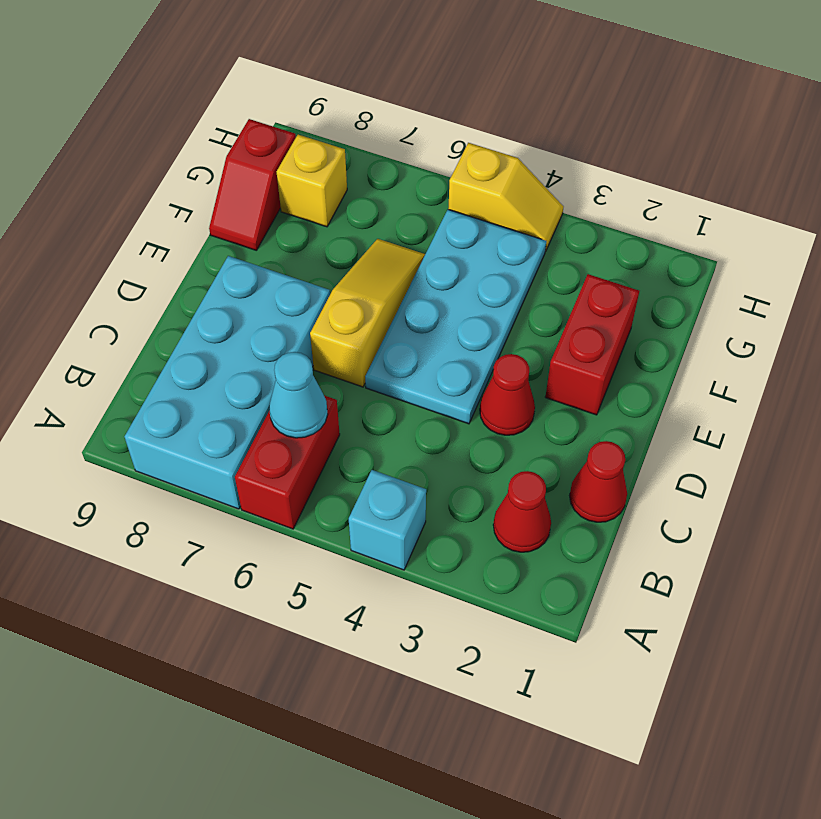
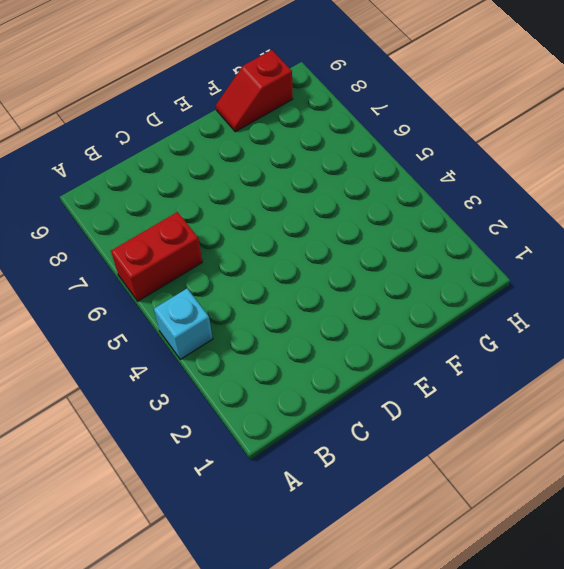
none -> cyan brick A7:D8 level 1
none -> red cone B2 level 1
none -> red cone C1 level 1

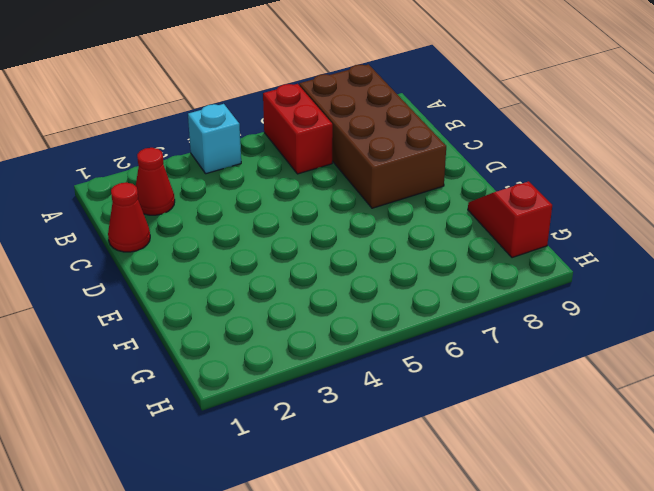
brown brick A7:D8 level 1 -> cyan brick A7:D8 level 1
none -> red cone D3 level 1
none -> cyan plate D4:G5 level 1
none -> yellow slope D6:F6 level 1 top D

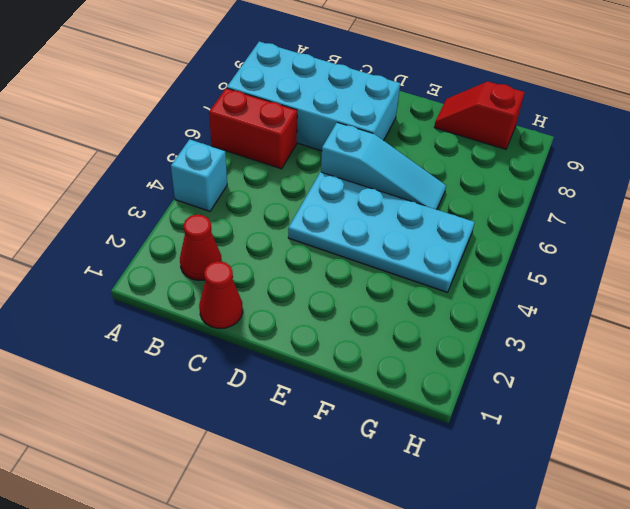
cyan slope D6:F6 level 1 top D -> yellow slope D6:F6 level 1 top D
none -> red cone D3 level 1
none -> red brick E2:F2 level 1
none -> yellow brick G8 level 1

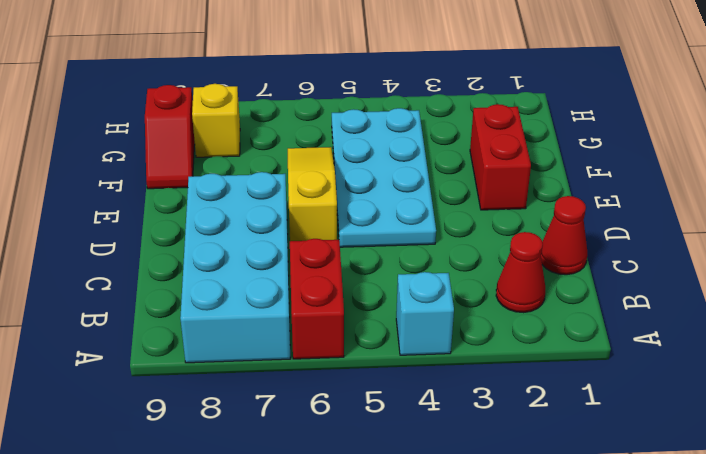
none -> red cone D3 level 1
none -> yellow slope H4:H5 level 1 top 5
none -> cyan cone B6 level 2

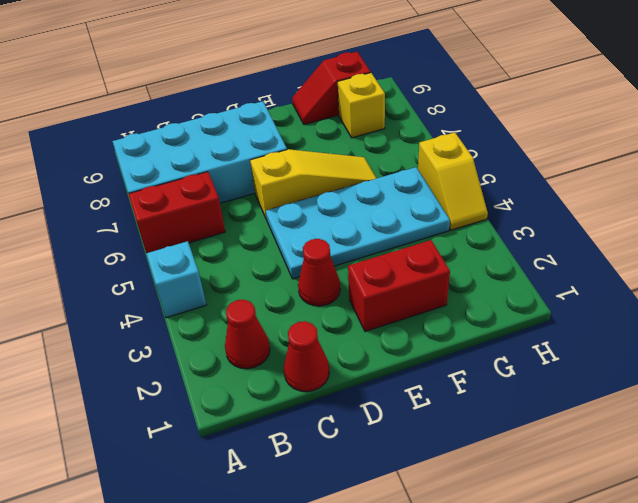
none -> cyan cone B6 level 2

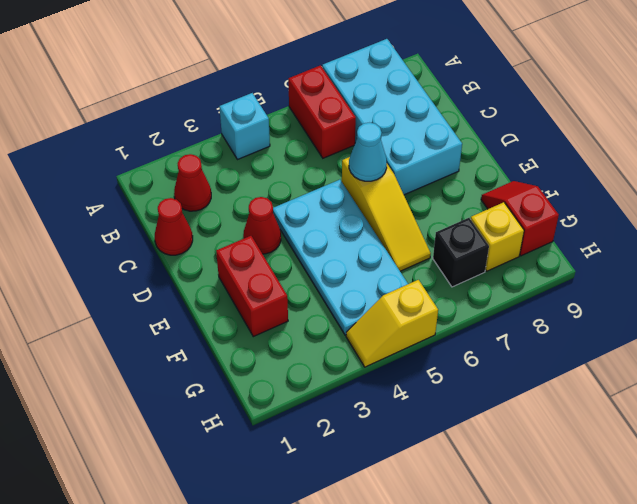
cyan cone D6 level 2 -> cyan cone B6 level 2
black brick G7 level 1 -> none

